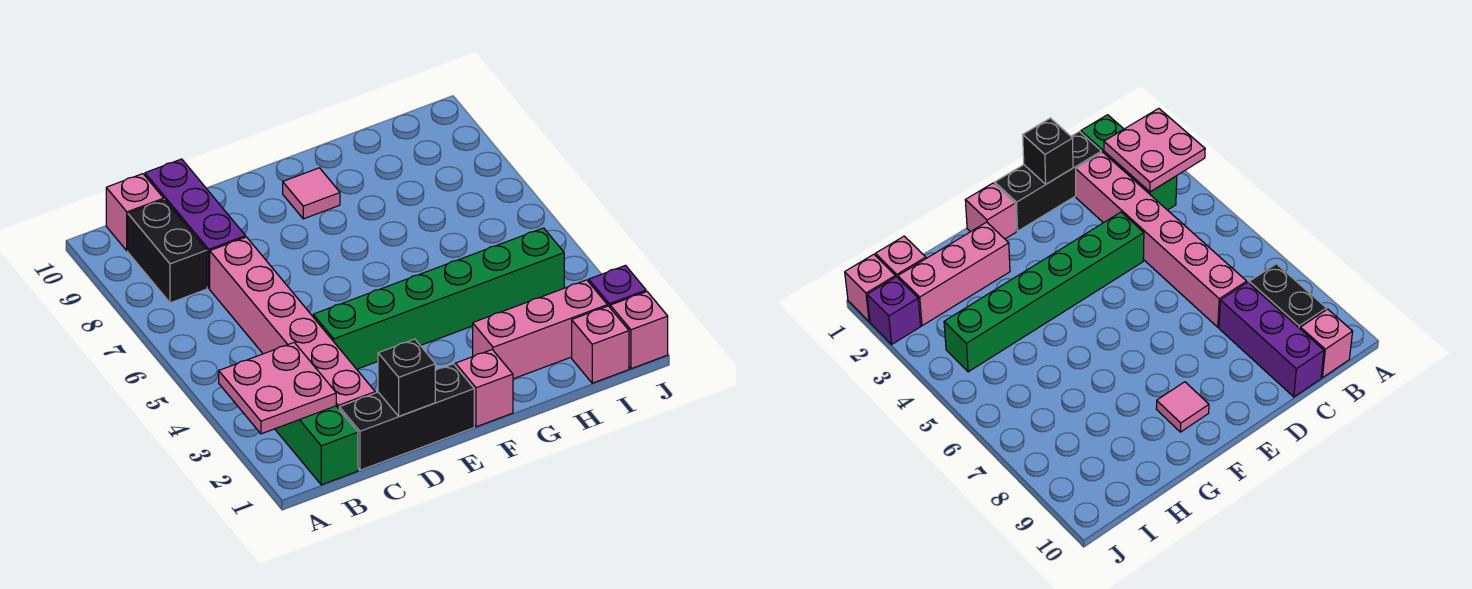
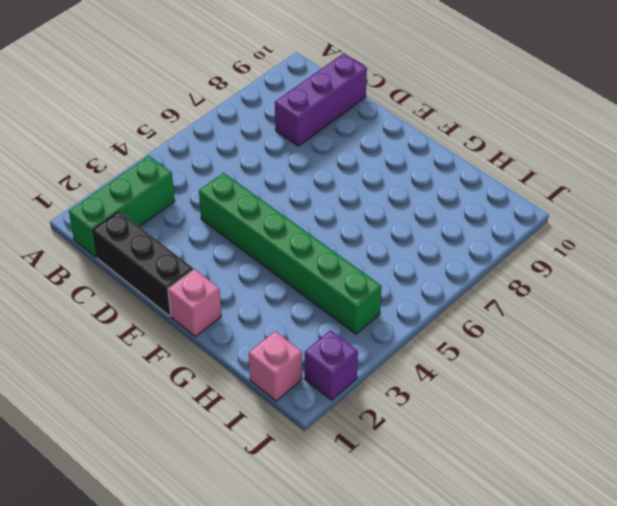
none -> black brick B8:B9 level 1
none -> pink brick B10 level 1
none -> pink brick C2:C7 level 1

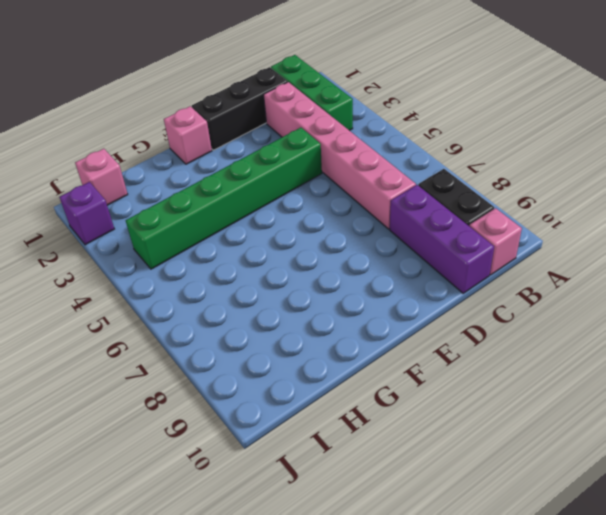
none -> pink tile F9 level 1
none -> pink brick G2:I2 level 1
none -> pink brick J1 level 1

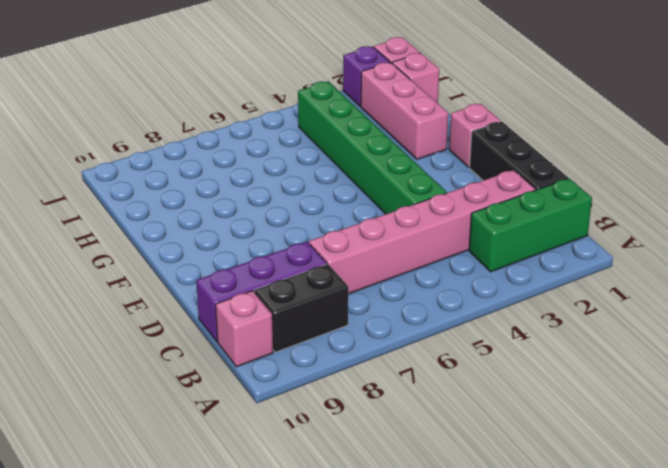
none -> pink tile F9 level 1
none -> pink plate A2:B3 level 2
none -> black brick D1 level 2

